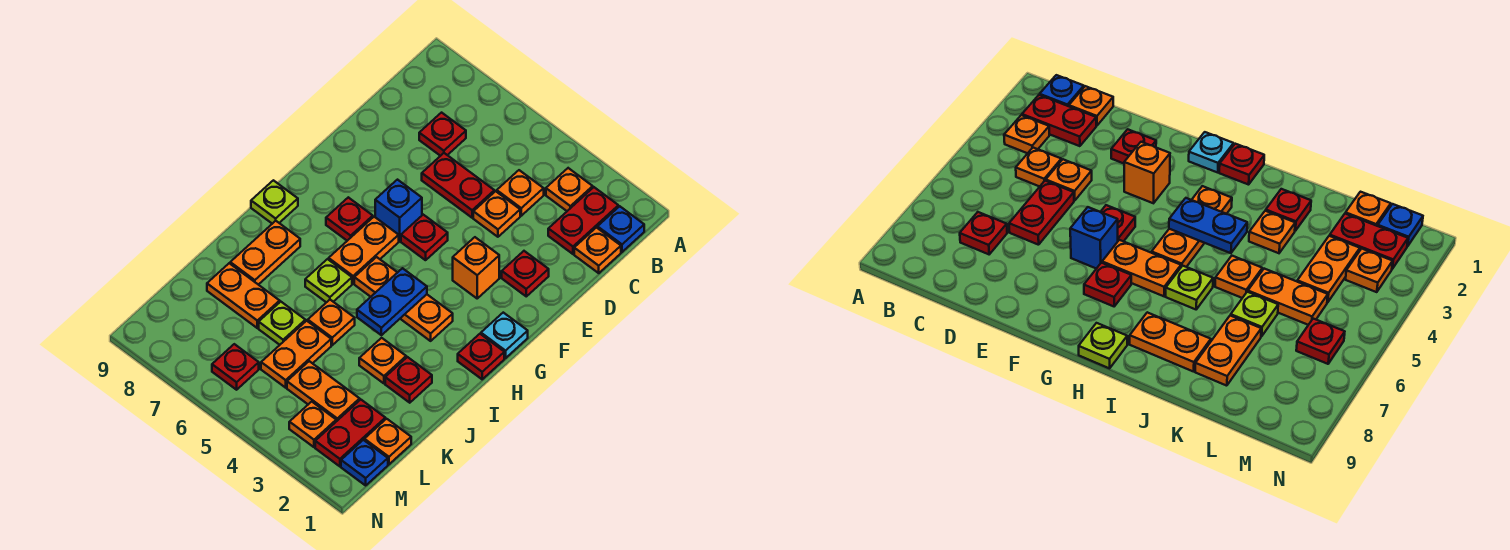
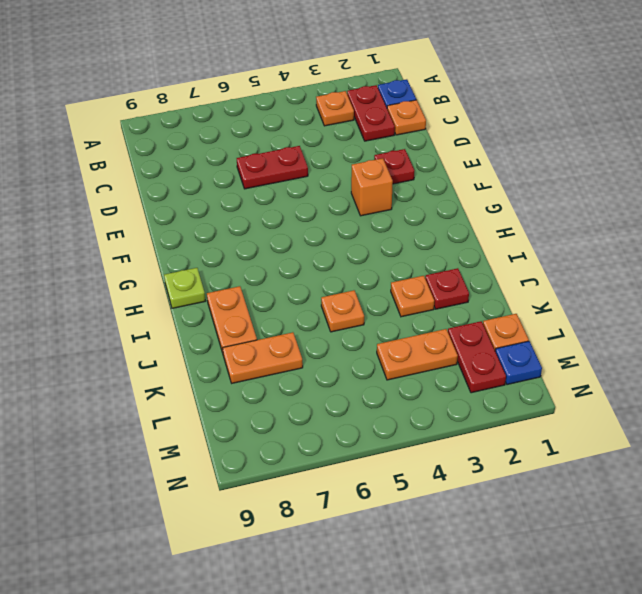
none -> orange plate C4 level 1
none -> red plate C7 level 1
none -> orange plate D4 level 1
none -> red plate F5 level 1

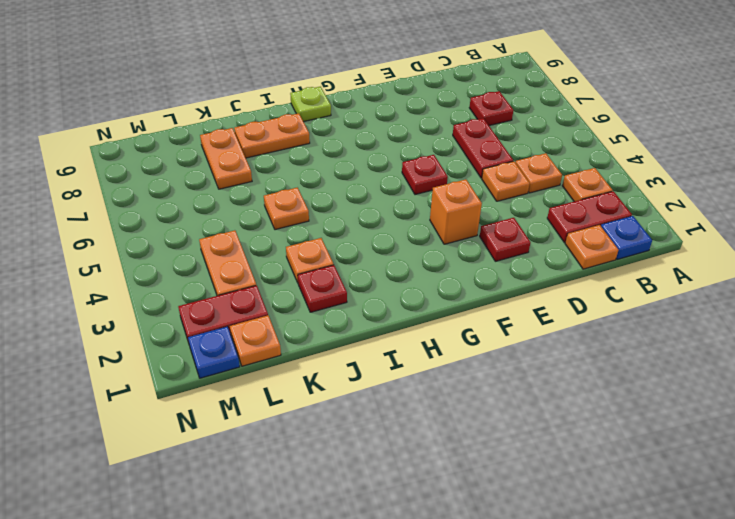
none -> blue brick F6 level 1
none -> cyan plate G1 level 1
none -> orange plate G6:H6 level 1
none -> red plate G7 level 1

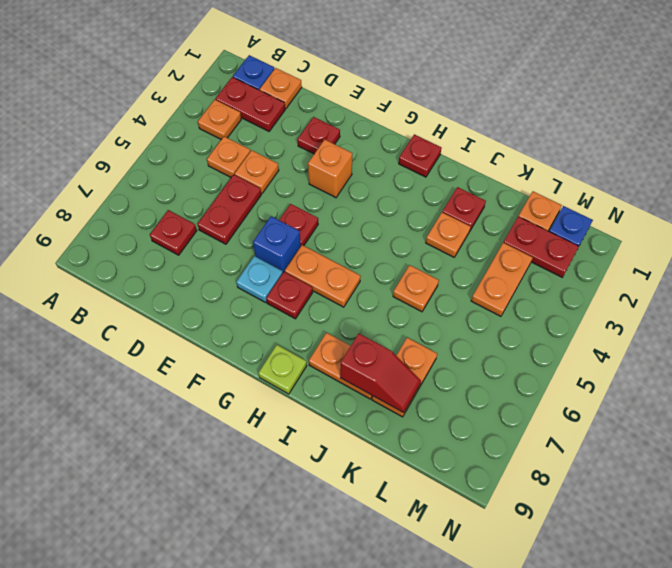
cyan plate F7 level 1 -> cyan plate G1 level 1
red slope J8:K8 level 2 top J -> none
none -> orange plate H3:H5 level 1
none -> lime plate I6 level 1
none -> orange plate K5:L5 level 1
none -> lime plate K6 level 1

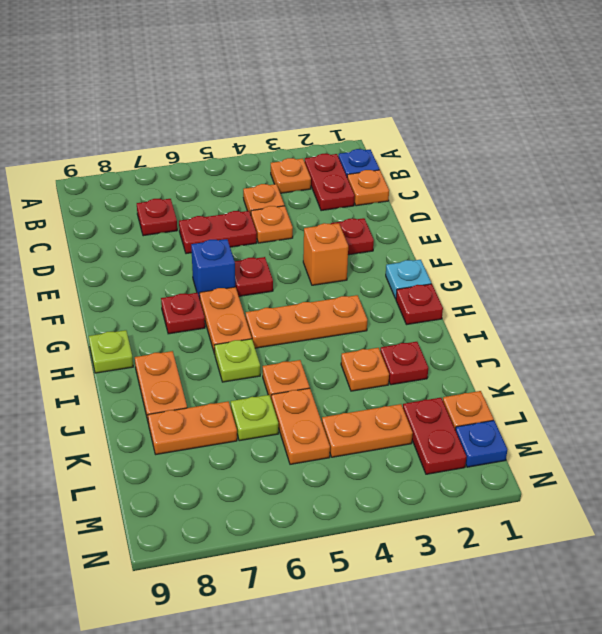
none -> orange plate M3 level 1
none -> red plate M6 level 1
none -> blue plate H4:I4 level 2

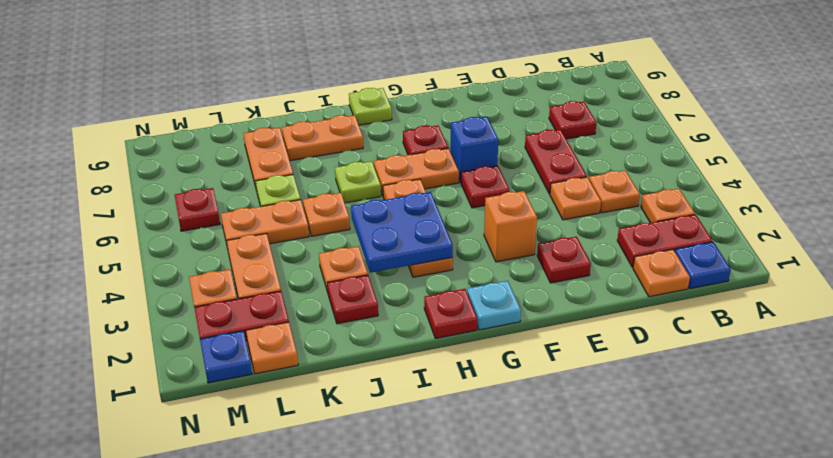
blue plate H3:I4 level 2 -> blue plate H4:I4 level 2

